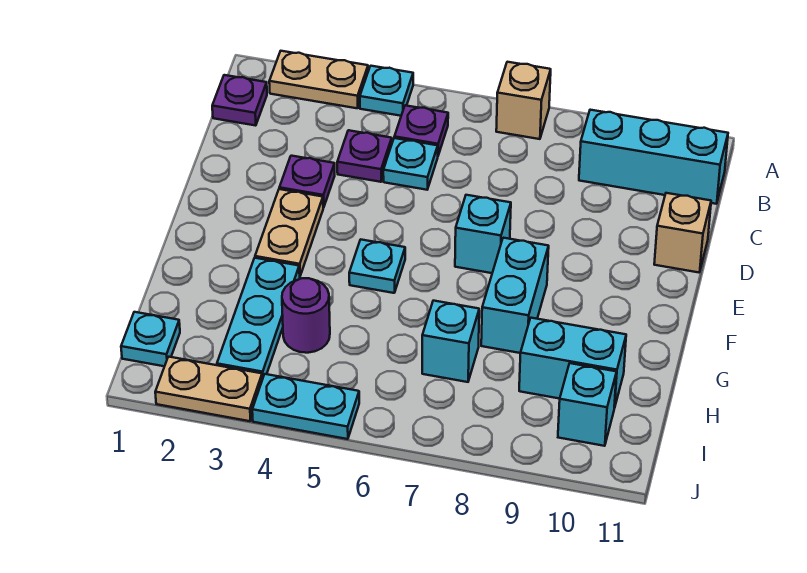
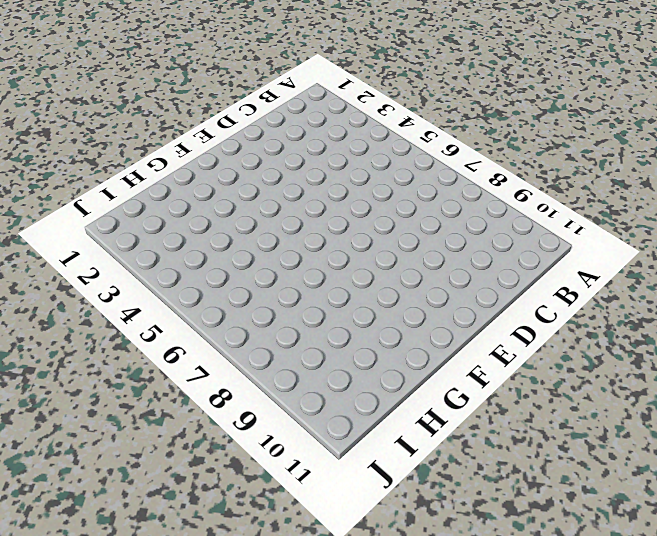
none -> tan plate A2:A3 level 1
none -> cyan plate A4 level 1
none -> tan brick A7 level 1

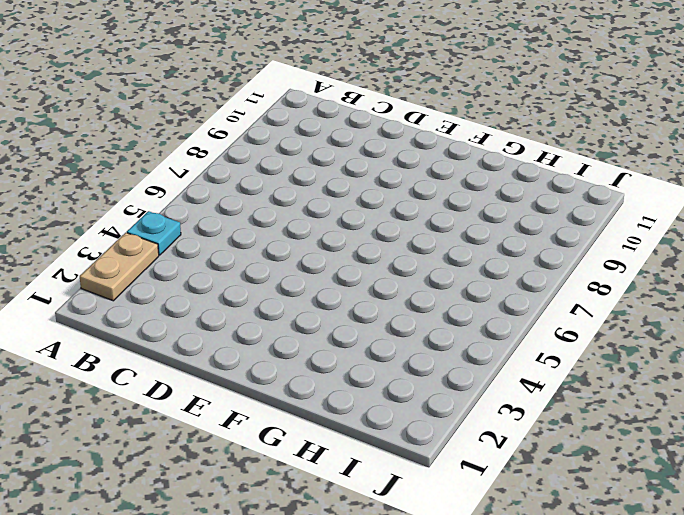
none -> tan brick A7 level 1
none -> purple plate B1 level 1
none -> purple plate B5 level 1

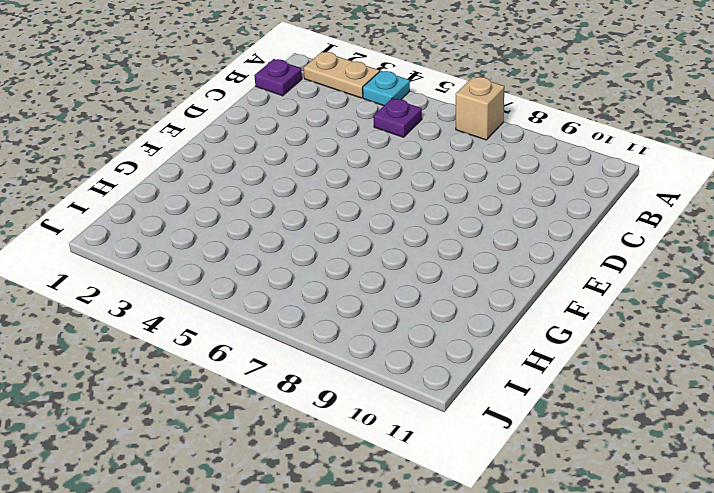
none -> cyan brick B9:B11 level 1
none -> purple plate C4 level 1
none -> cyan plate C5 level 1

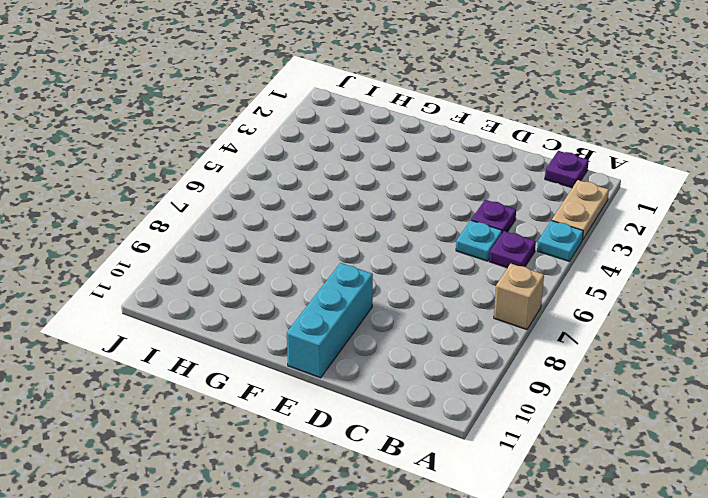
cyan brick E9:E11 level 1 -> cyan brick B9:B11 level 1
none -> purple plate D3 level 1
none -> tan brick D11 level 1
none -> tan plate E3:F3 level 1

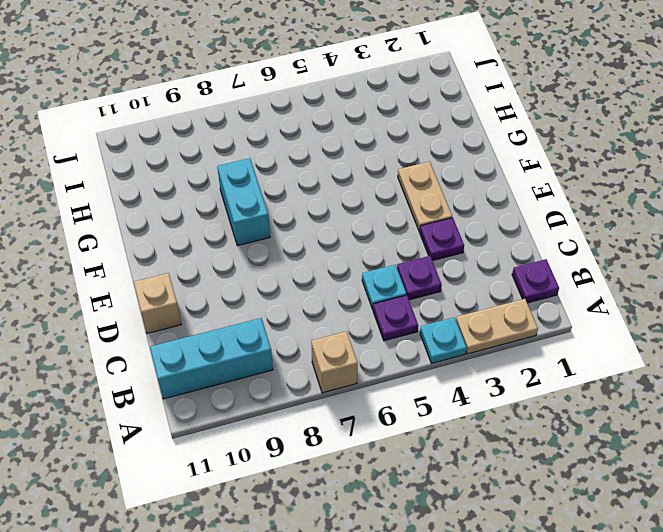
none -> cyan brick E7 level 1
none -> cyan plate F5 level 1
none -> cyan plate G3:I3 level 1

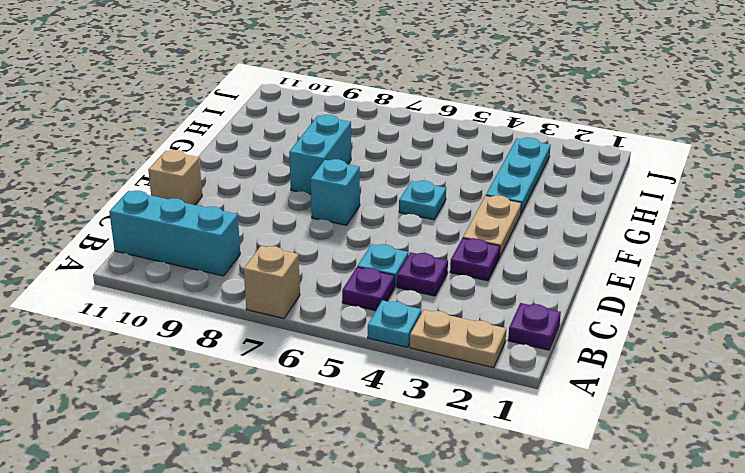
none -> purple round brick H4 level 1
none -> cyan brick H7 level 1
none -> cyan brick H9:H10 level 1

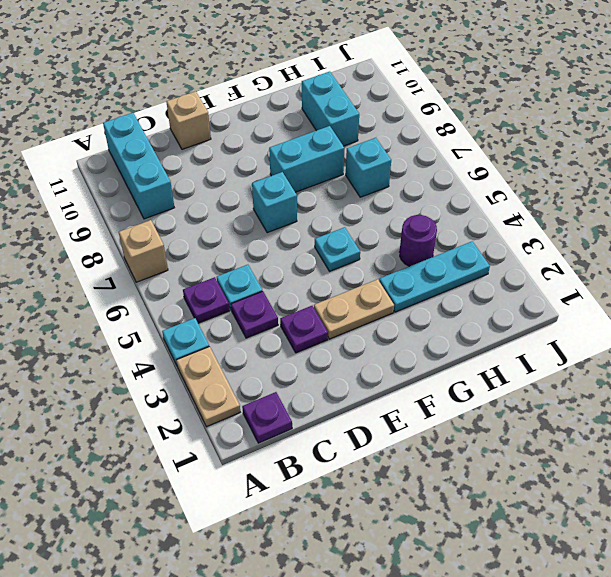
none -> cyan plate I1 level 1
none -> cyan brick I10 level 1
none -> tan plate J2:J3 level 1

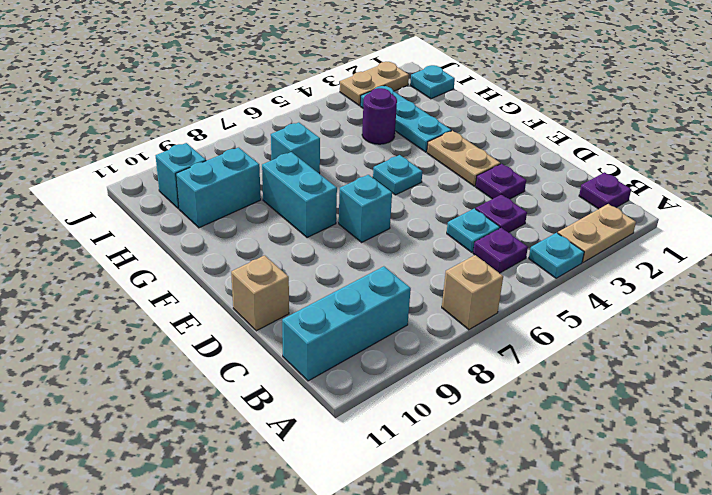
none -> cyan plate J4:J5 level 1

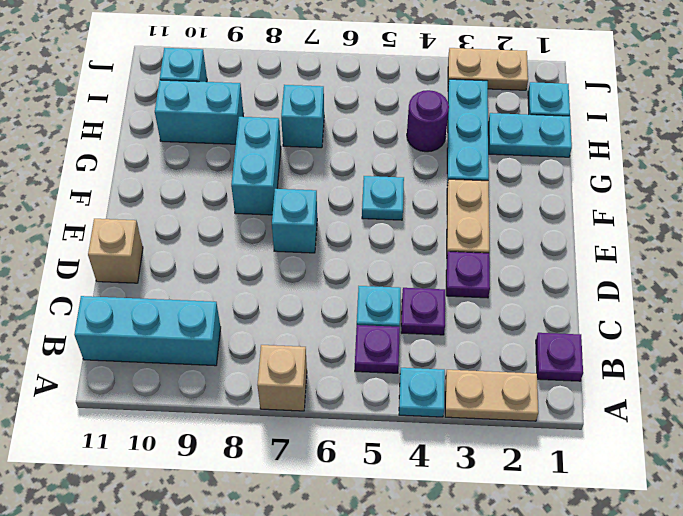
cyan plate H1:H2 level 1 -> cyan plate J4:J5 level 1

